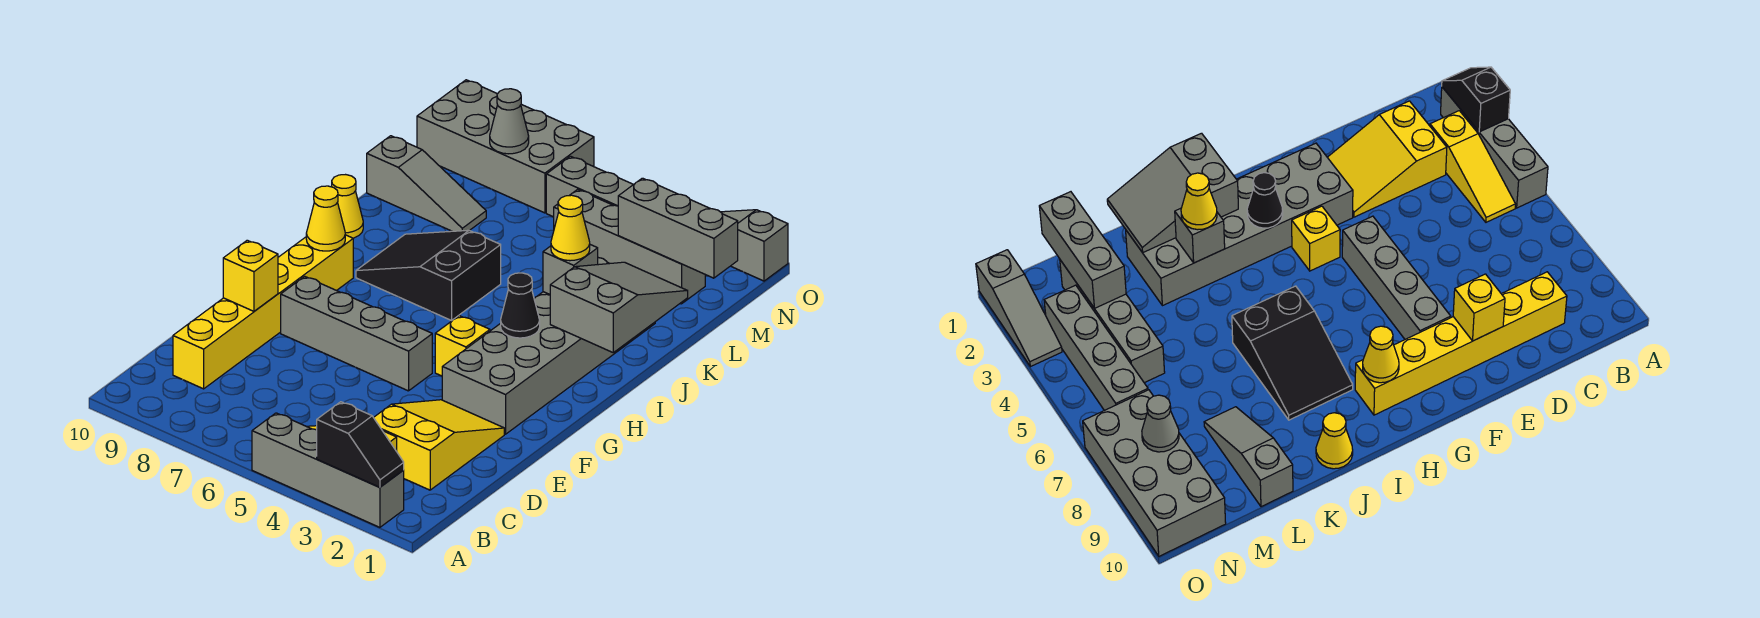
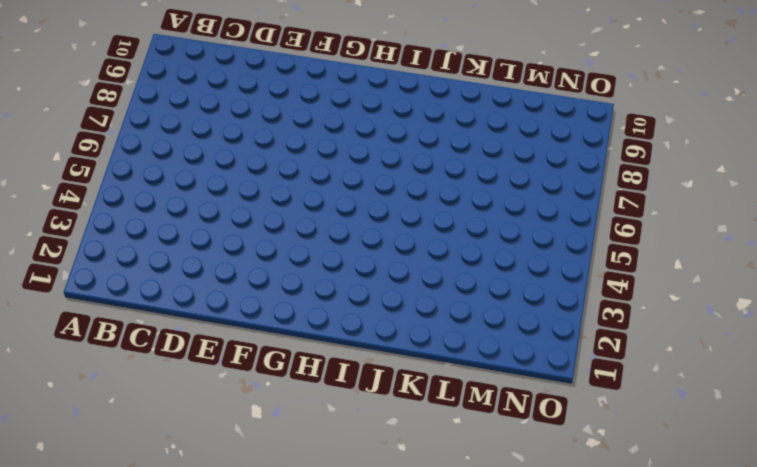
none -> grey brick A2:A5 level 1
none -> yellow slope B3:B5 level 1 top 3
none -> yellow slope C2:E3 level 1 top C

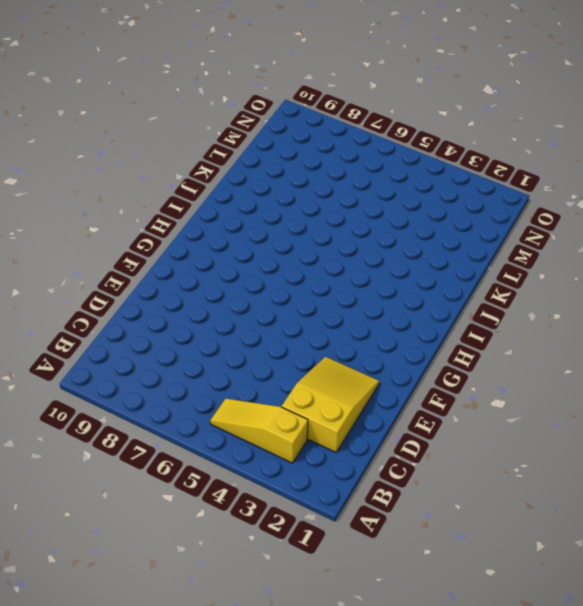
none -> grey brick A2:A5 level 1
none -> yellow brick C9:H9 level 1
none -> grey brick F2:K3 level 1

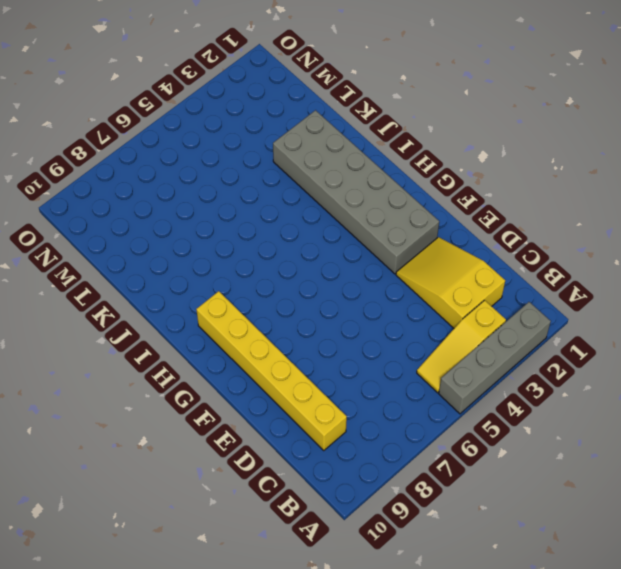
none -> grey brick F5:F8 level 1
none -> yellow brick G4 level 1
none -> black slope I6:J8 level 1 top 6

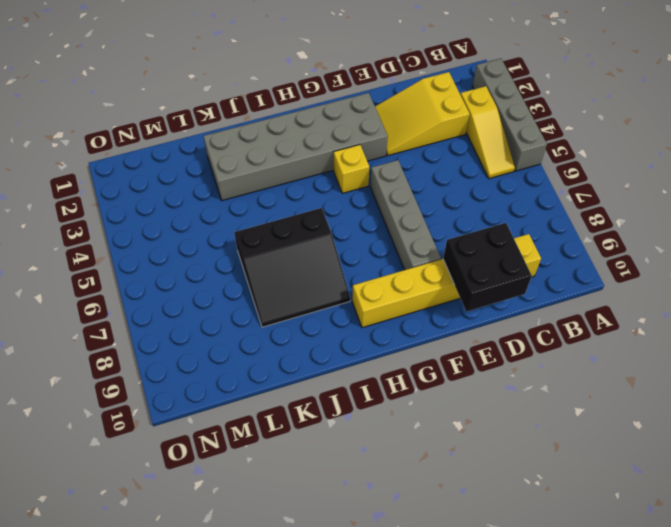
black brick D9:E10 level 2 -> yellow brick E9 level 2
black slope I6:K8 level 1 top 6 -> black slope I6:J8 level 1 top 6
none -> yellow cone J10 level 1
none -> grey slope L8:L10 level 1 top 10
none -> grey brick M2:M5 level 1

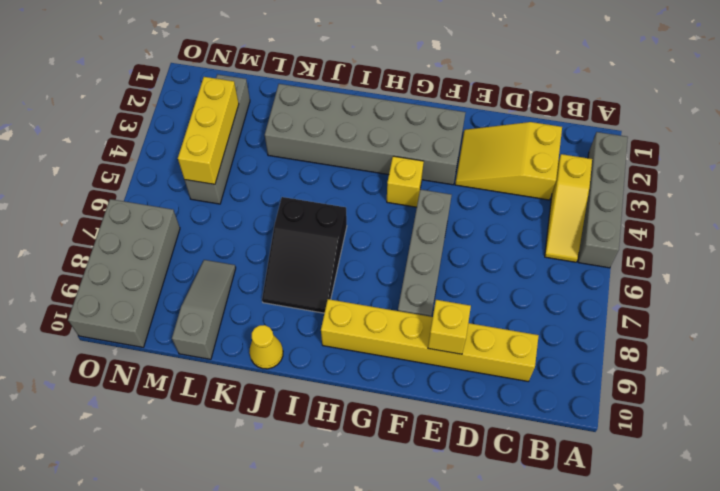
yellow brick M3:M5 level 2 -> grey brick M1:M3 level 2
none -> grey brick N3:N6 level 1
none -> grey slope O1:O3 level 1 top 1
none -> black slope A2:A3 level 2 top 3

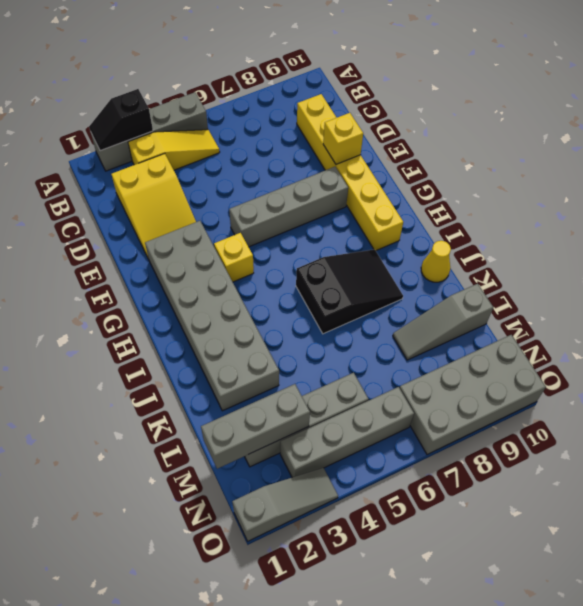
none -> black cone H3 level 2
none -> yellow cone H9 level 2
none -> grey slope I1:K2 level 2 top I

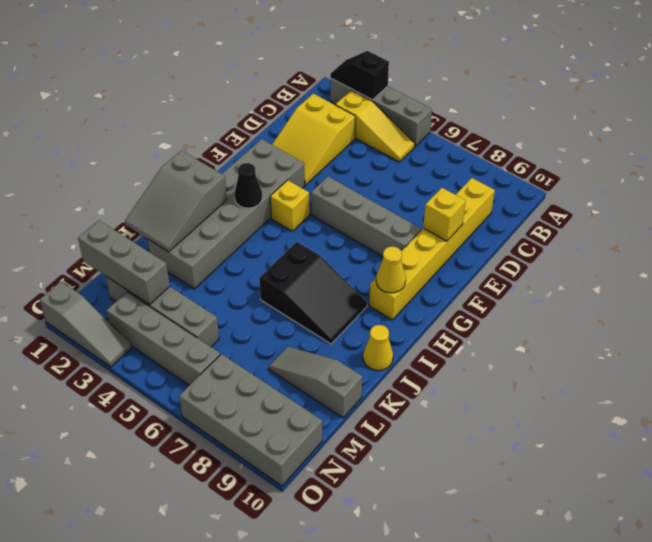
none -> grey brick J3 level 2
none -> grey cone N8 level 2
none -> yellow cone J3 level 3

